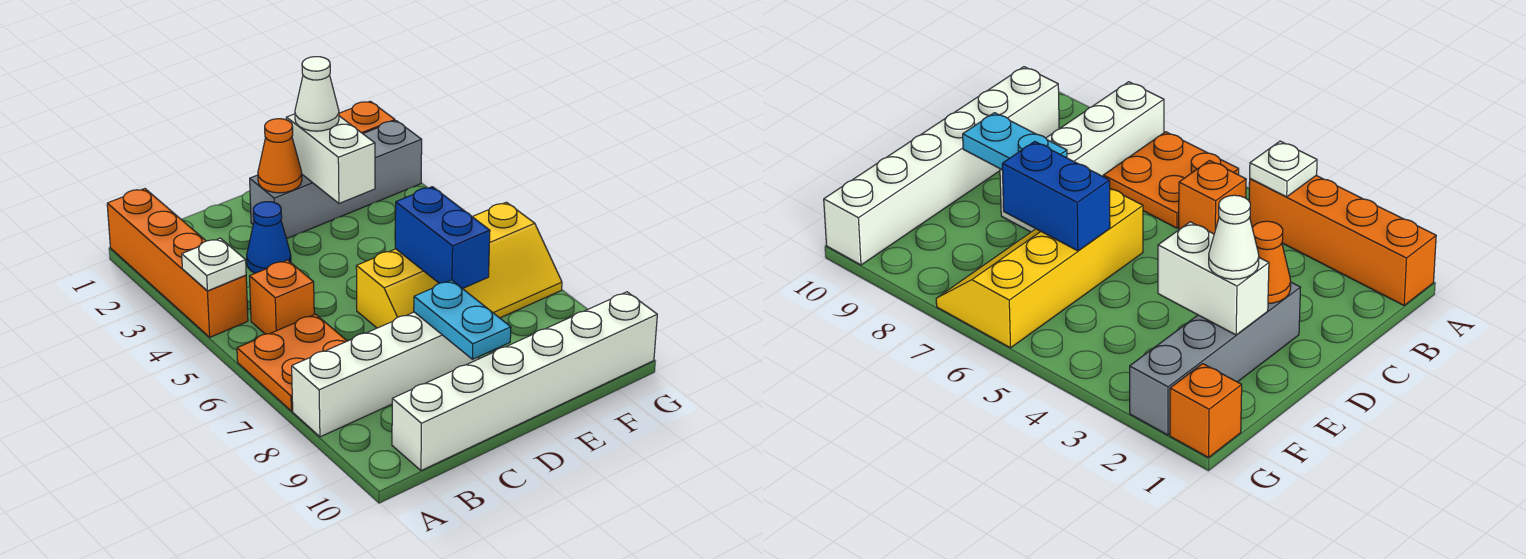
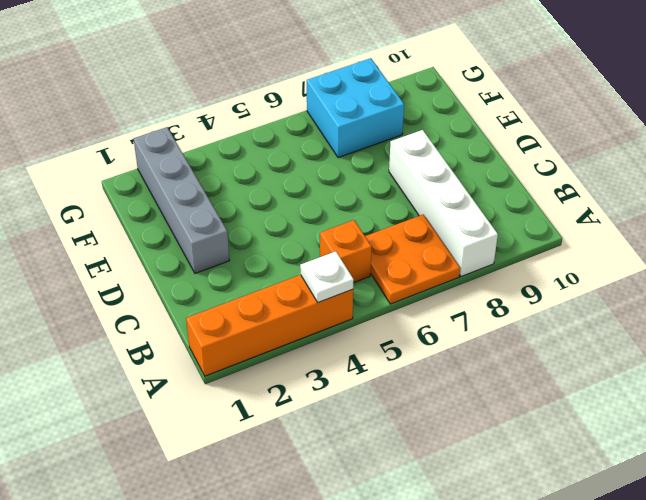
cyan brick F7:G8 level 1 -> yellow slope D6:G7 level 1 top 6
none -> white brick B10:G10 level 1
none -> blue cone C3 level 1
none -> orange brick G1 level 1

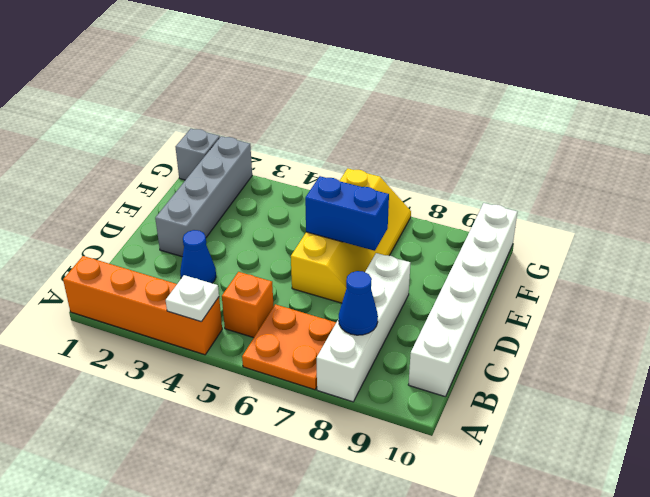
blue cone B8 level 2 -> none
grey brick G1 level 1 -> orange brick G1 level 1
none -> orange cone D2 level 2
none -> cyan plate D8:D9 level 2
none -> white brick E2:E3 level 2

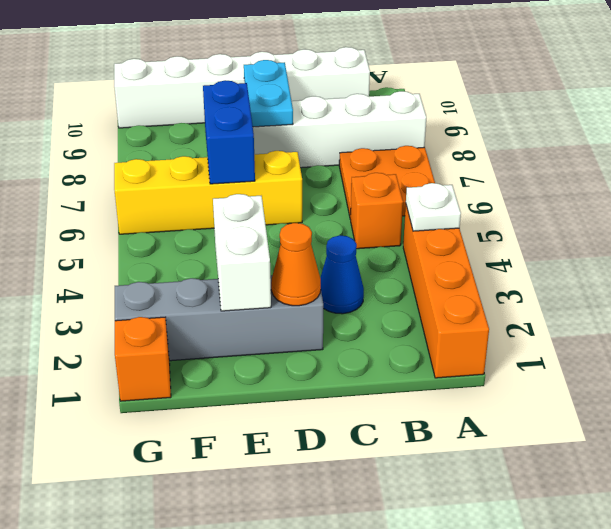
none -> white cone E2 level 3

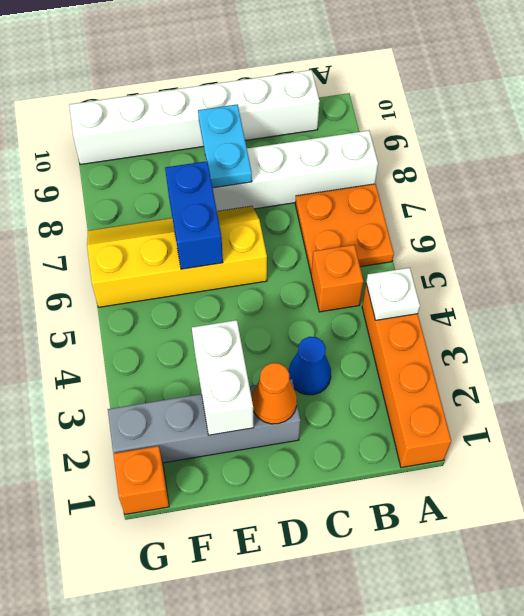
none -> white cone E2 level 3

